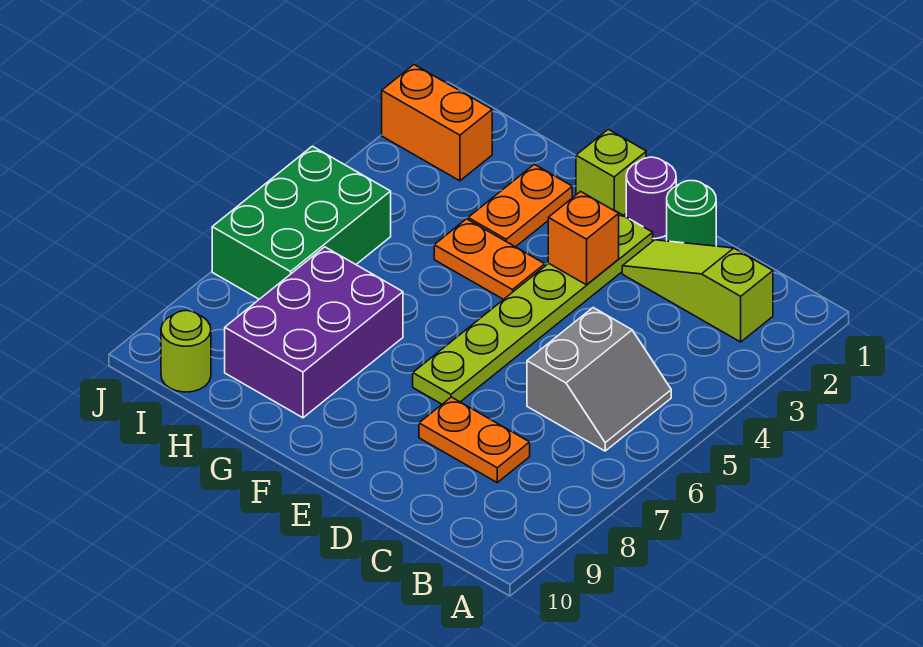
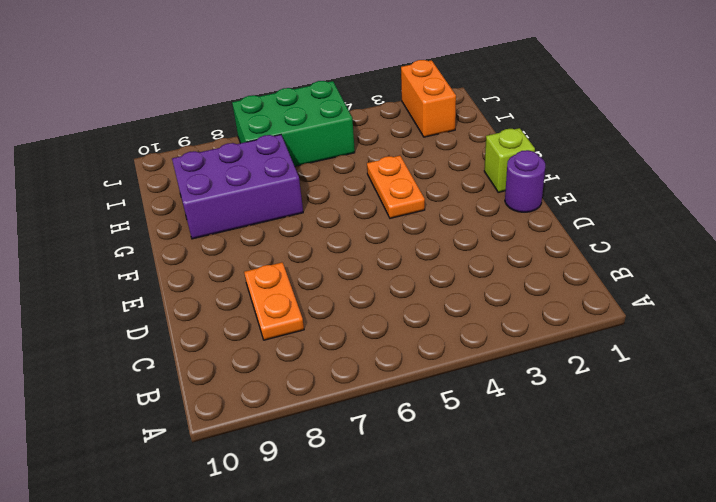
none -> lime slope B2:D2 level 1 top B
none -> grey slope B5:C6 level 1 top C
none -> green round brick D1 level 1

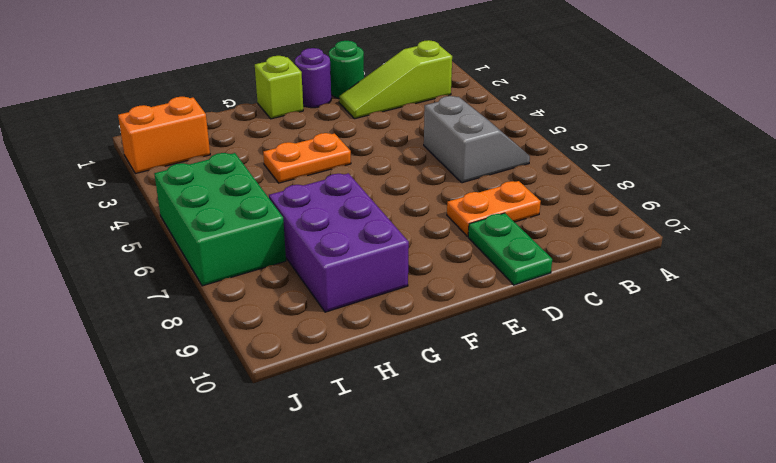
green plate D9:D10 level 1 -> none
none -> lime plate E2:E7 level 1
none -> orange plate G2:G3 level 1
none -> lime round brick I10 level 1

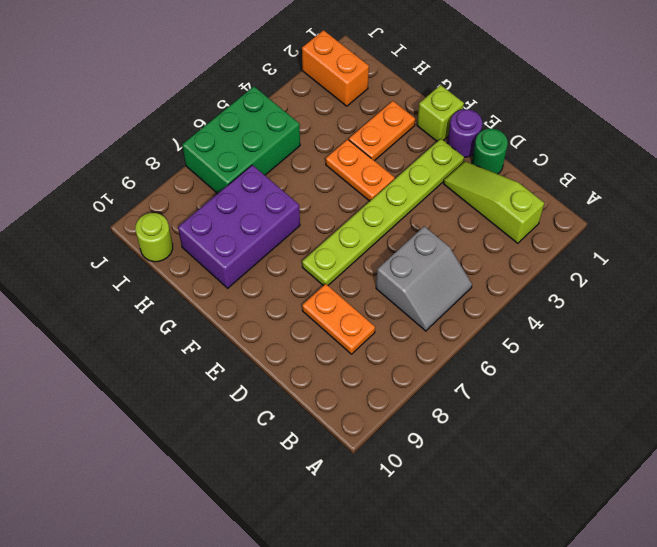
none -> orange brick E3 level 2

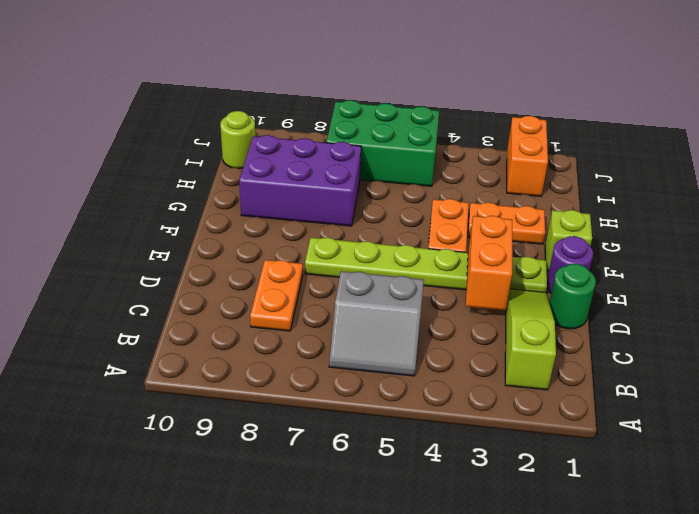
orange brick D3:E3 level 2 -> orange brick E3 level 2

